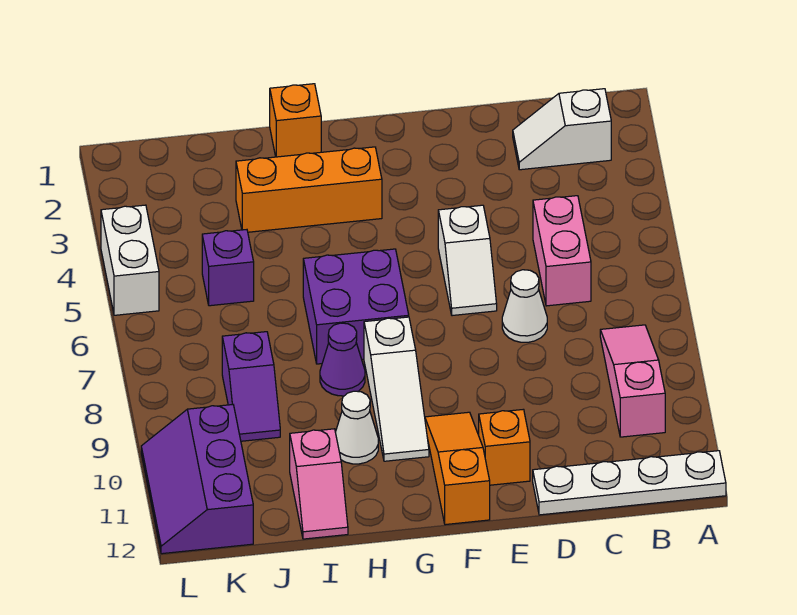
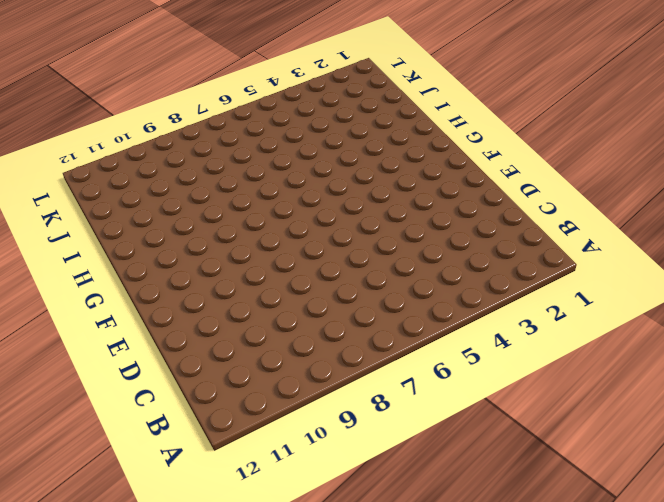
none -> white plate A12:D12 level 1
none -> white slope B2:C2 level 1 top B
none -> pink slope B8:B10 level 1 top 10

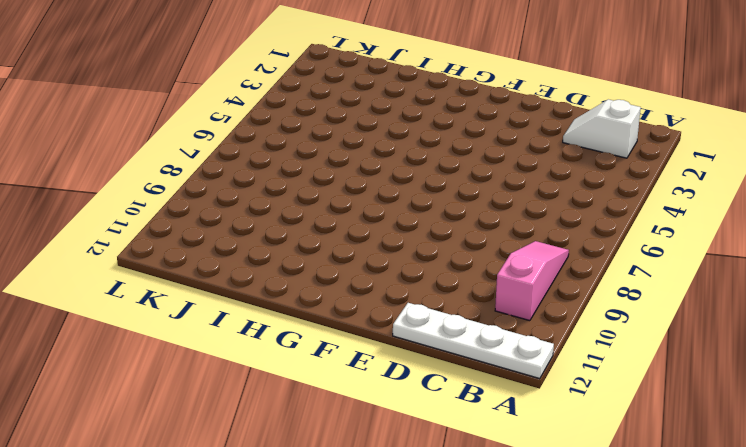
none -> pink brick C5:C6 level 1
none -> white cone D7 level 1
none -> white slope E5:E6 level 1 top 5

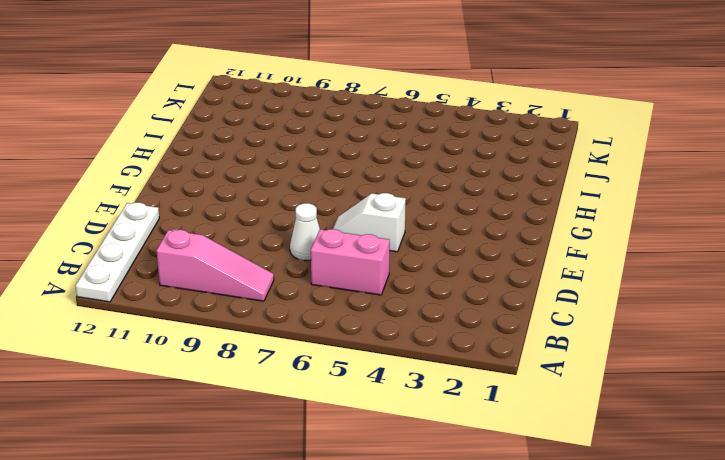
none -> white slope B2:C2 level 1 top B
none -> orange brick E11 level 1
none -> orange slope F10:F12 level 1 top 12

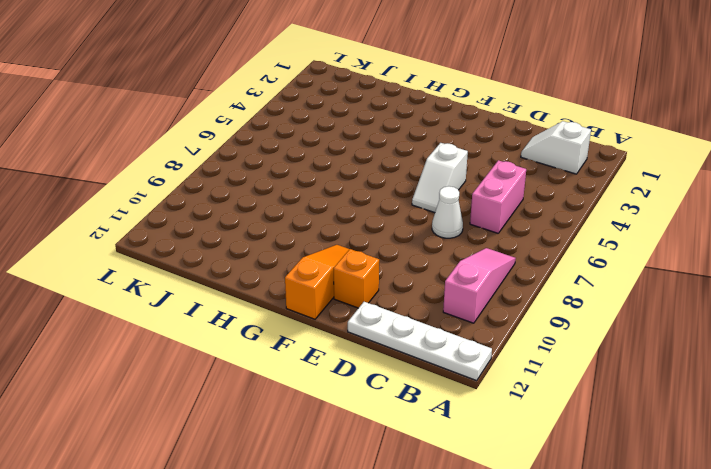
none -> orange brick G3:I3 level 1
none -> purple brick G6:H7 level 1
none -> white slope G8:G10 level 1 top 8

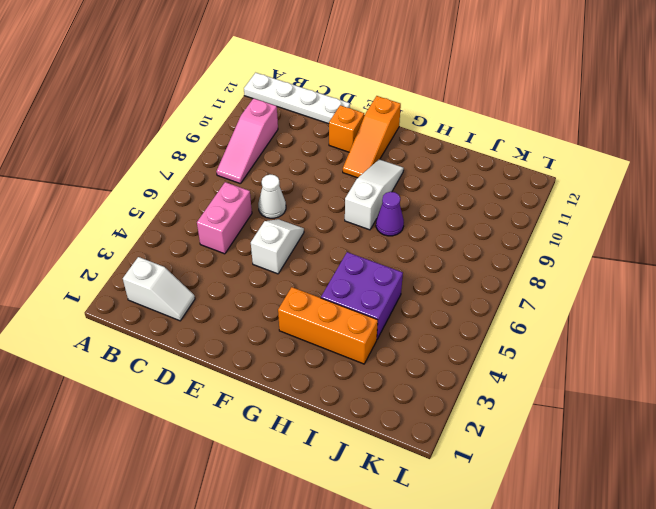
purple brick H4:I5 level 1 -> purple brick G6:H7 level 1
none -> orange brick H1 level 1
none -> white cone H10 level 1
none -> pink slope I11:I12 level 1 top 11

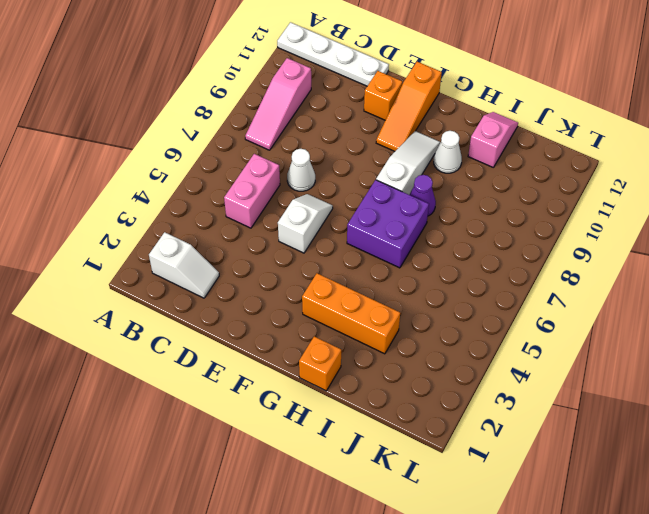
none -> purple brick J5 level 1
none -> purple slope J8:J9 level 1 top 8
none -> purple slope K10:L12 level 1 top K

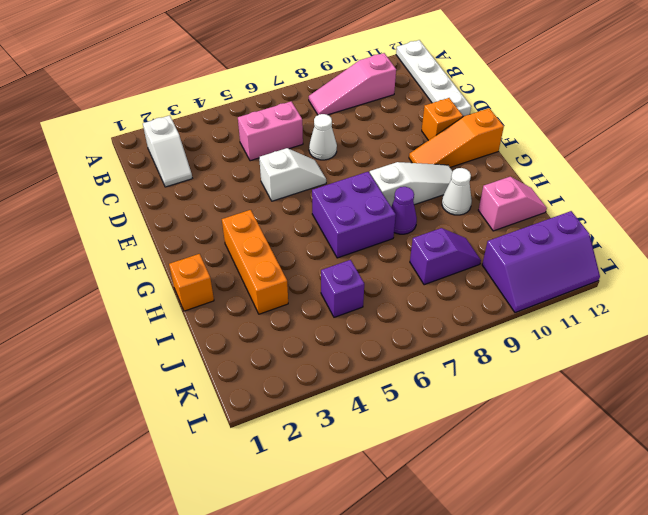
none -> white brick L4:L5 level 1

